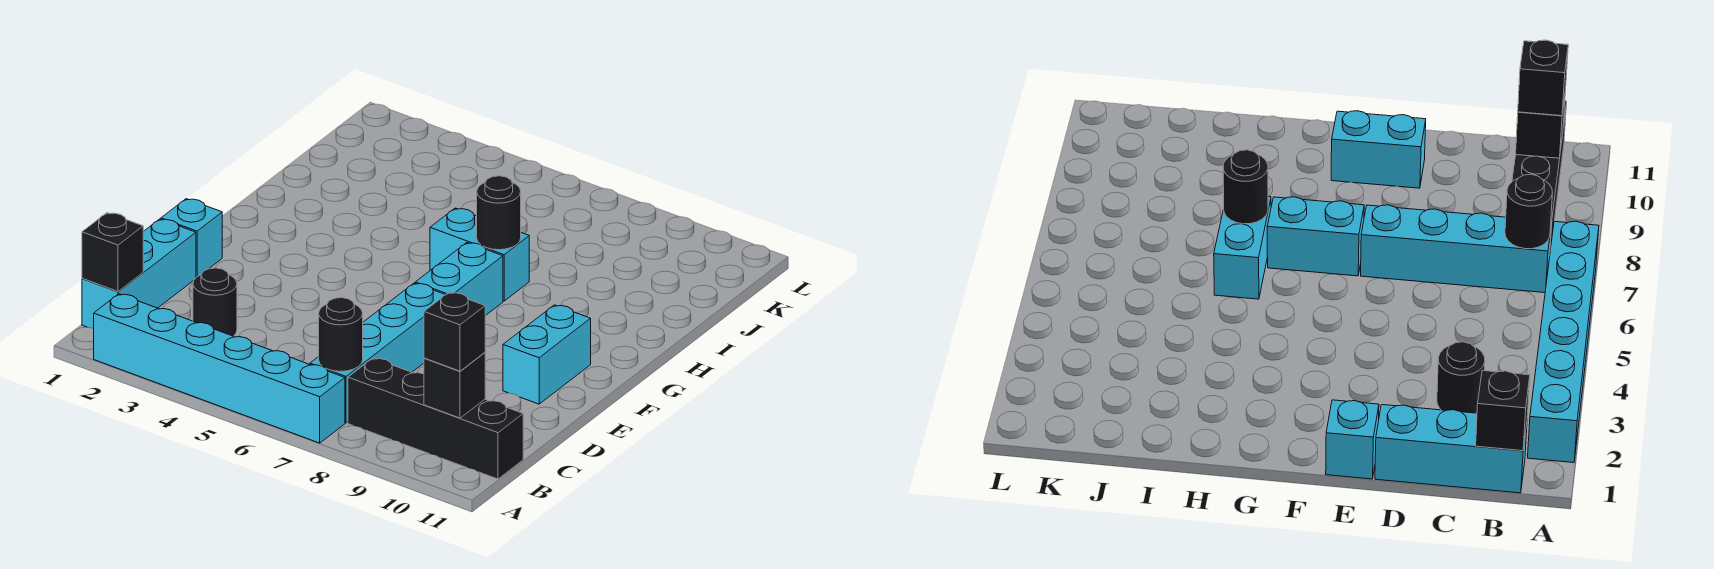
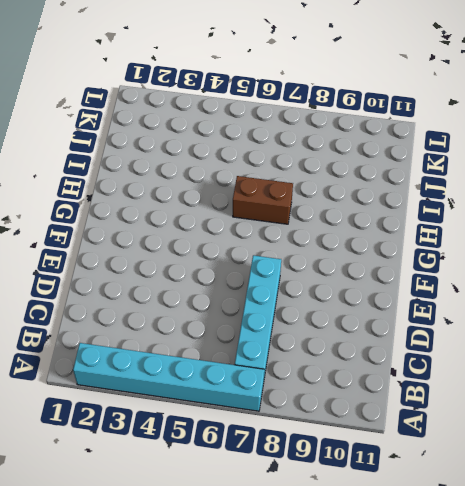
brown brick H6:H7 level 1 -> cyan brick H6:H7 level 1
none -> cyan brick B1:D1 level 1
none -> black brick B8:B11 level 1
none -> black round brick C3 level 1

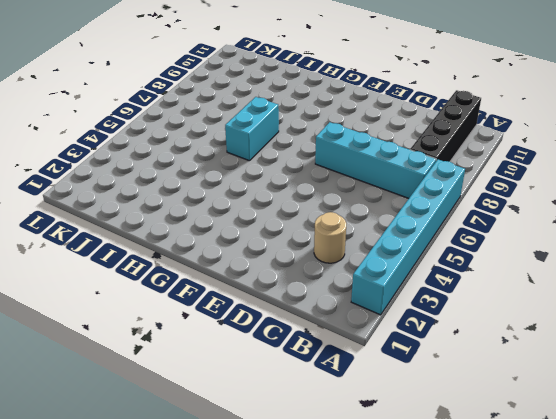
tan round brick C3 level 1 -> black round brick C3 level 1
none -> cyan brick B1:D1 level 1
none -> cyan brick E1 level 1
none -> cyan brick E10:F10 level 1

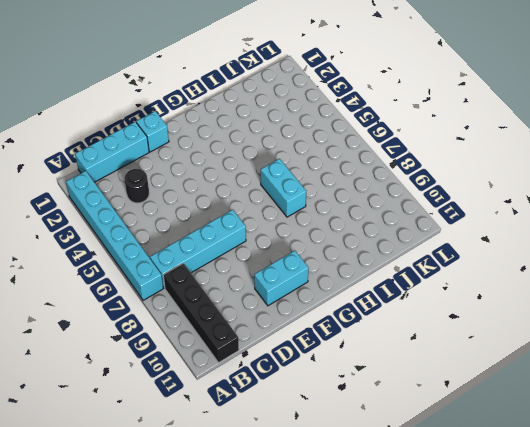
none -> cyan brick F7:G7 level 1
none -> black brick B1 level 2
none -> black round brick B7 level 2

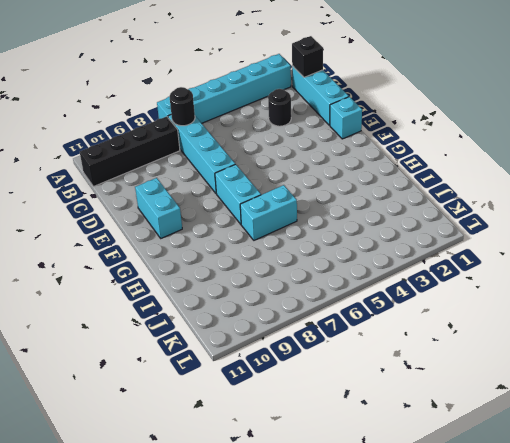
none -> black brick B10 level 2
none -> black round brick H7 level 2
none -> black brick B10 level 3

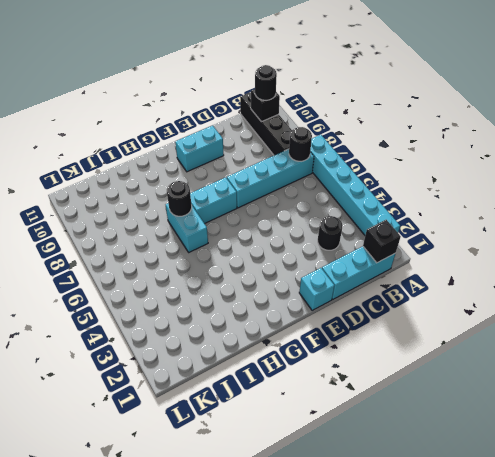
black round brick B10 level 3 -> black brick B10 level 3

